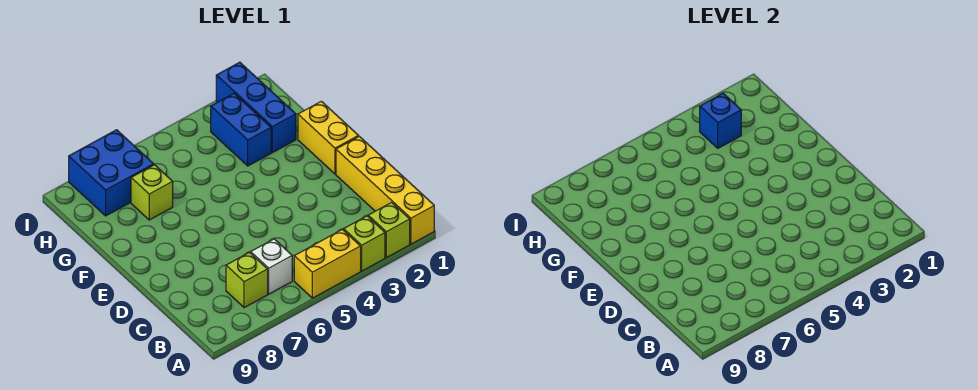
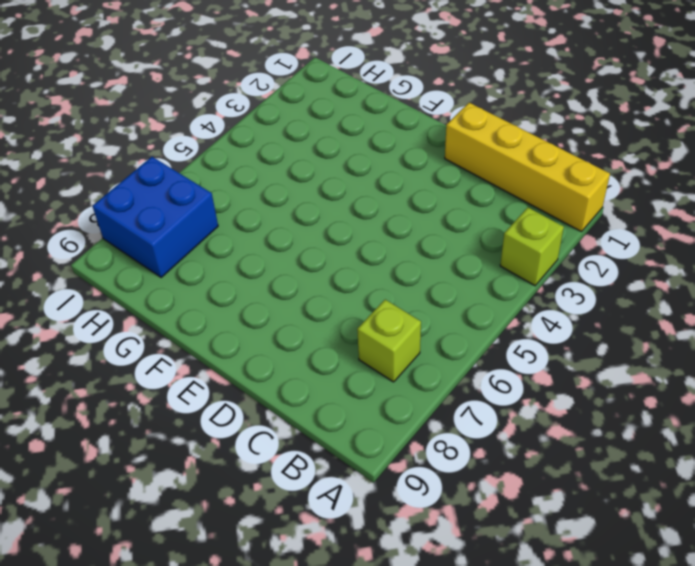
none -> lime brick A2 level 1
none -> yellow brick A4:A5 level 1
none -> white brick B6 level 1

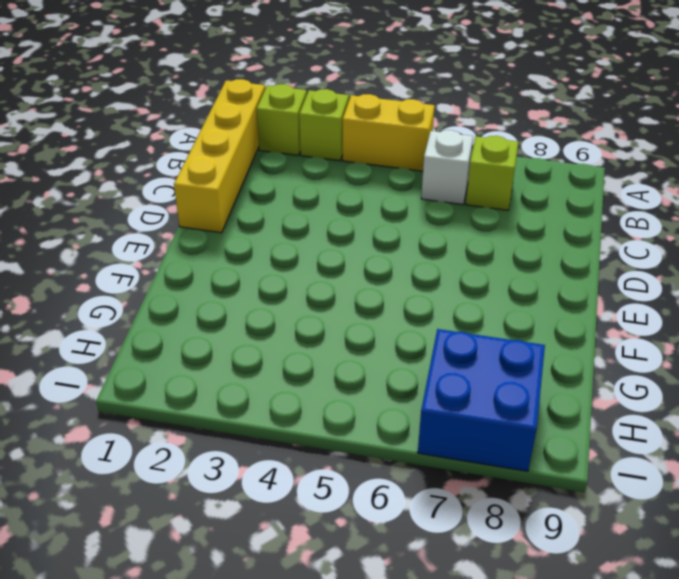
none -> yellow brick E1:F1 level 1
none -> blue brick G2:I2 level 1
none -> blue brick G3:H3 level 1

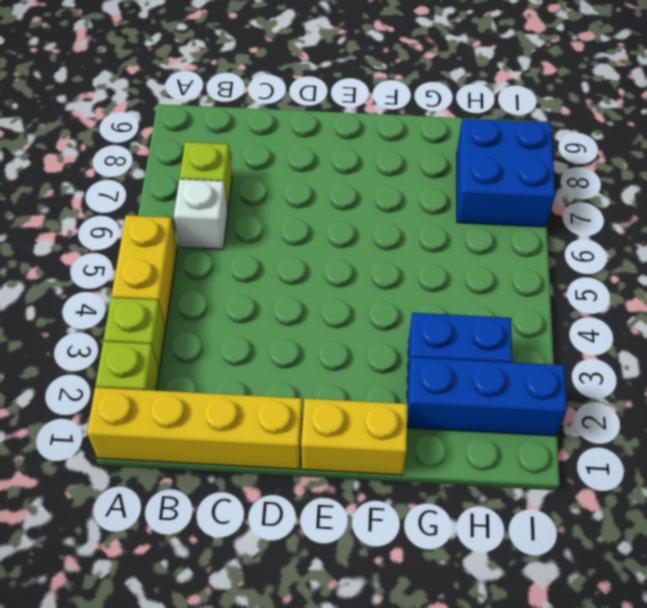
none -> lime brick G7 level 1
none -> blue brick H3 level 2

